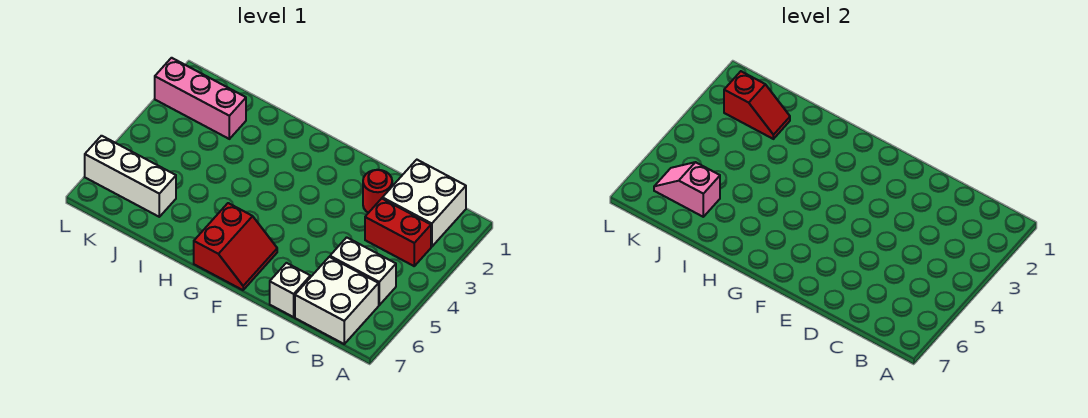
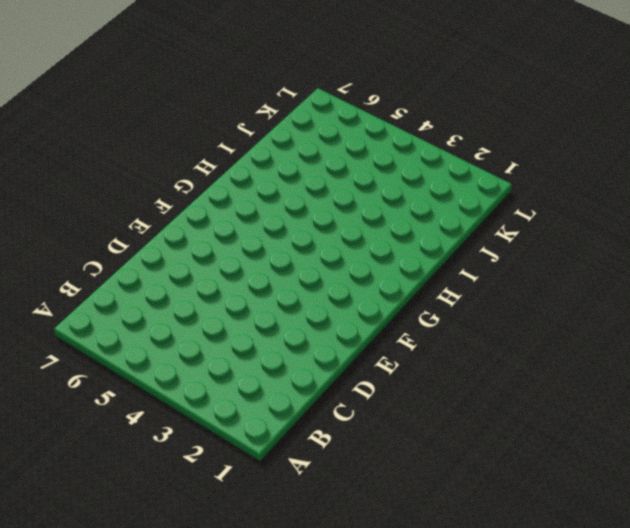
none -> white brick B1:C2 level 1
none -> red brick B3:C3 level 1

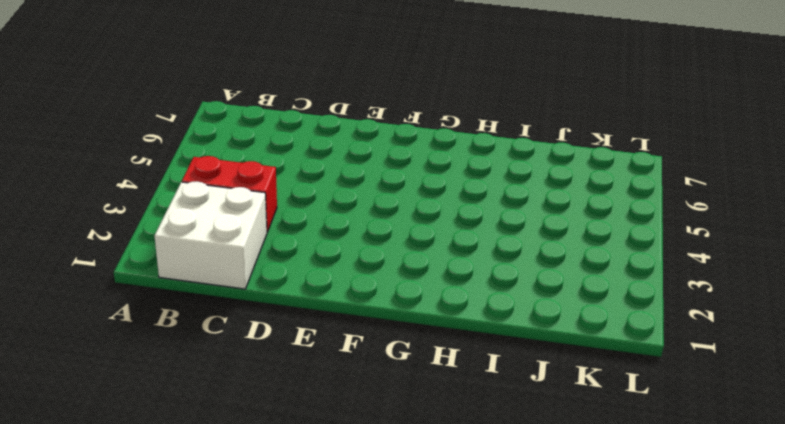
none -> white brick B5:C5 level 1
none -> white brick B6:C7 level 1

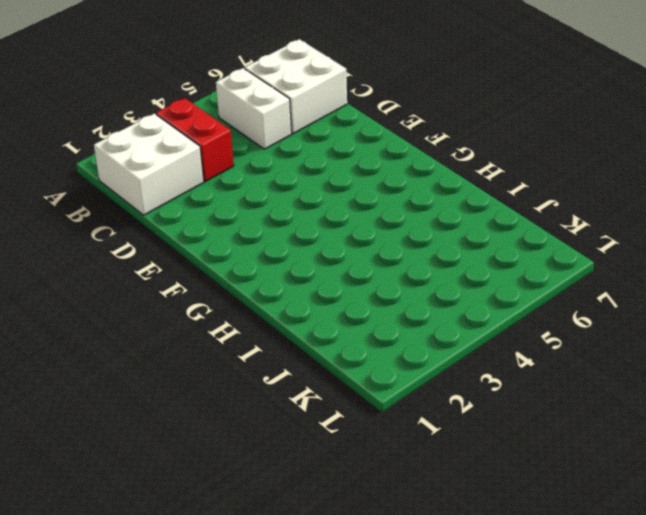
none -> red round brick D2 level 1
none -> white brick D7 level 1

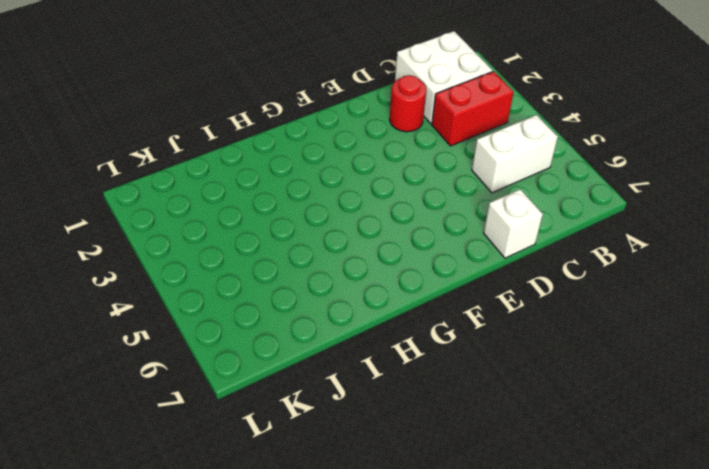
none -> white brick B6:C7 level 1
none -> red slope F6:G7 level 1 top G

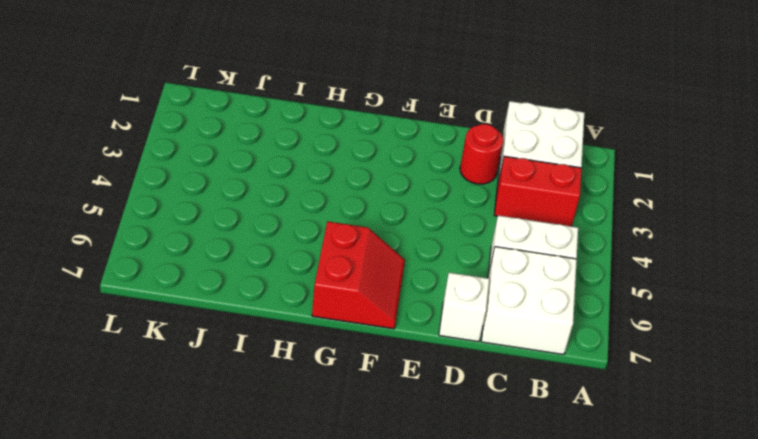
none -> pink brick J2:L2 level 1
none -> white brick J6:L6 level 1

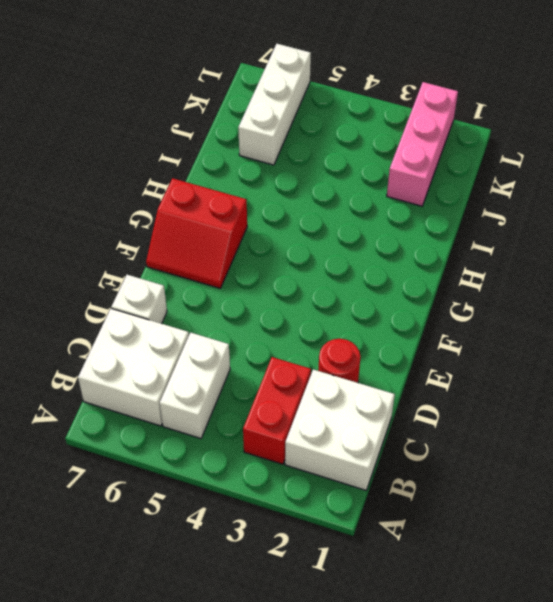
none -> red slope J2:K2 level 2 top K
none -> pink slope J6:K6 level 2 top J

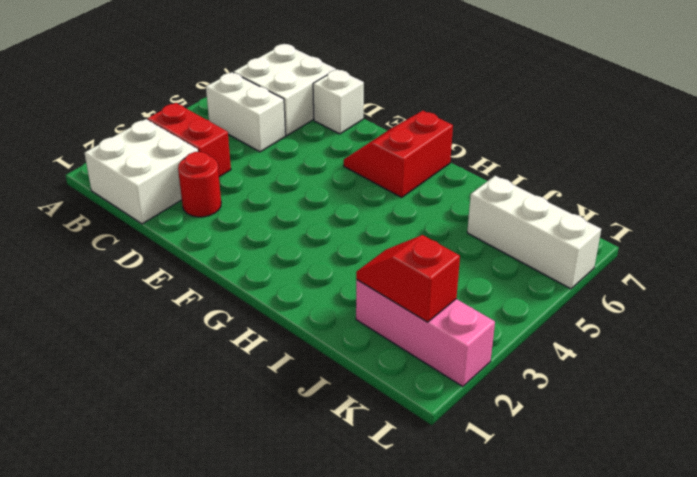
none -> pink slope J6:K6 level 2 top J

